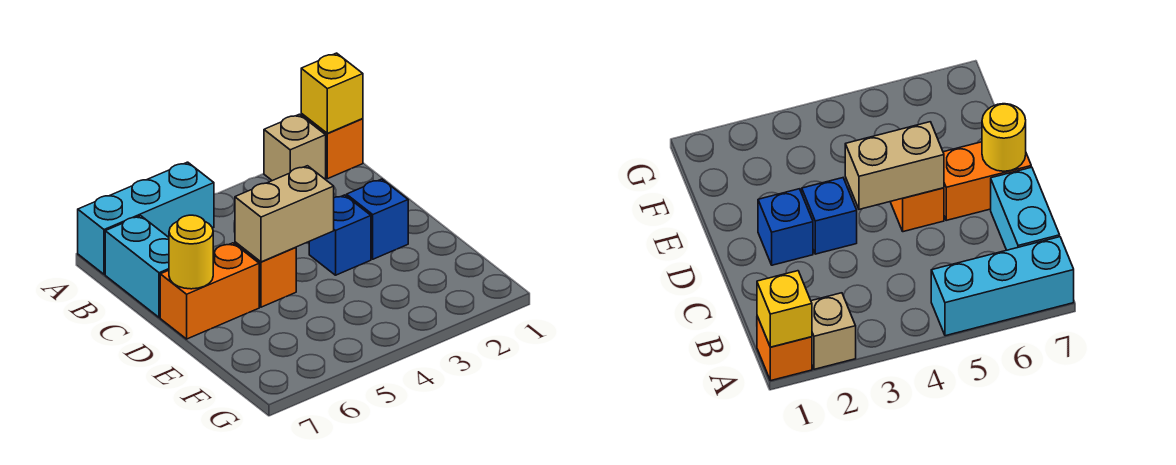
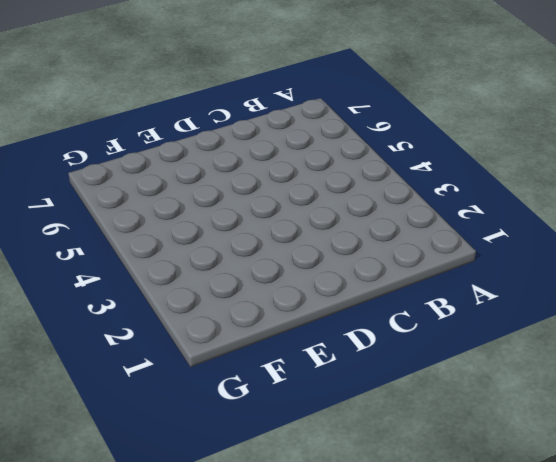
none -> orange brick A1 level 1
none -> tan brick A2 level 1

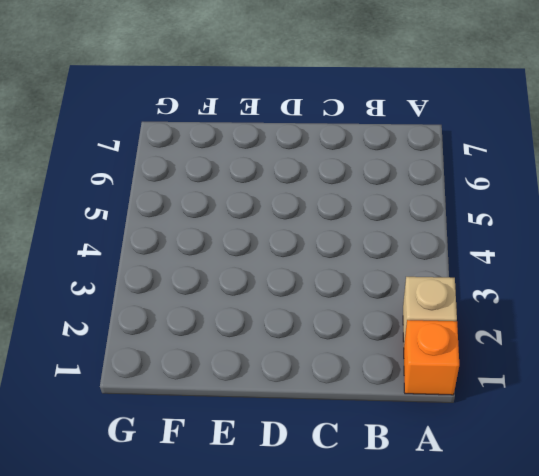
none -> cyan brick A5:A7 level 1
none -> cyan brick B7:C7 level 1

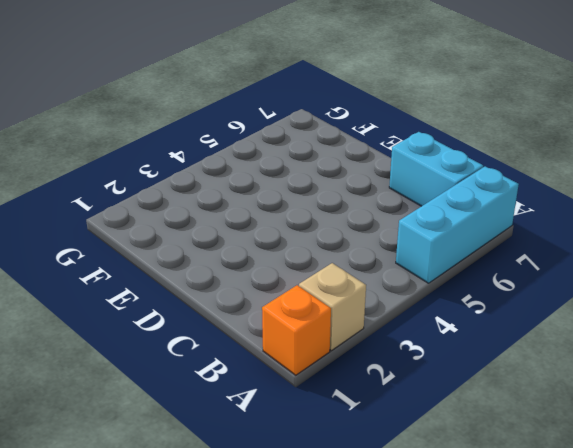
none -> blue brick D2 level 1
none -> blue brick D3 level 1

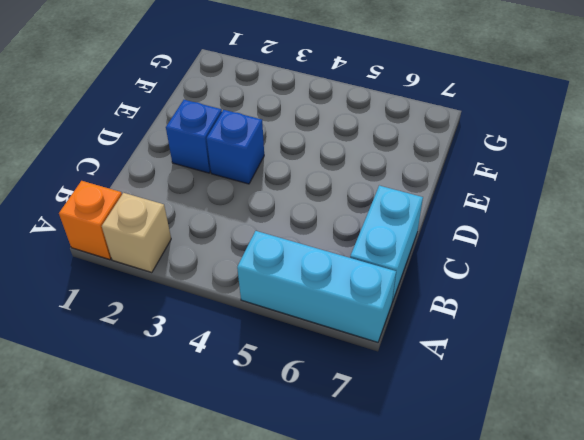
none -> orange brick D5 level 1
none -> orange brick D6:D7 level 1

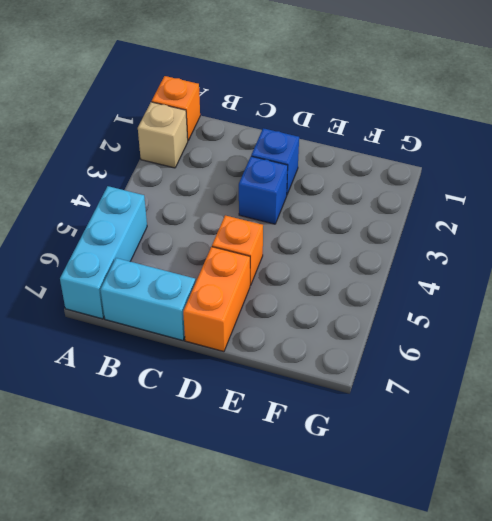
none -> yellow brick A1 level 2
none -> tan brick D4:D5 level 2

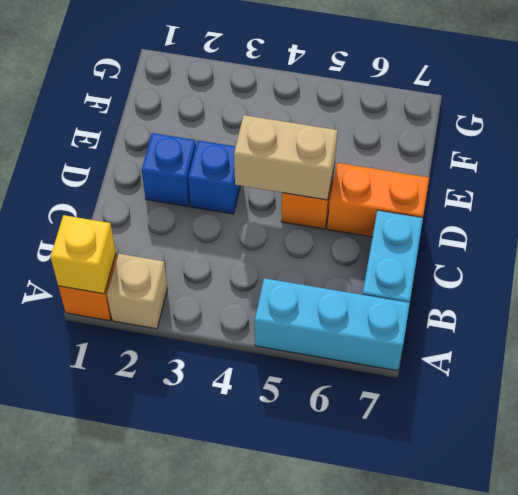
none -> yellow round brick D7 level 2

